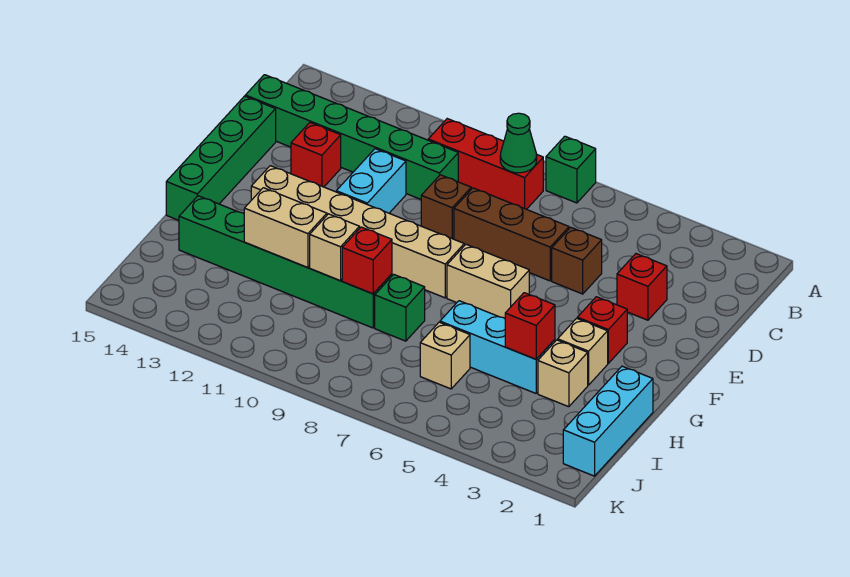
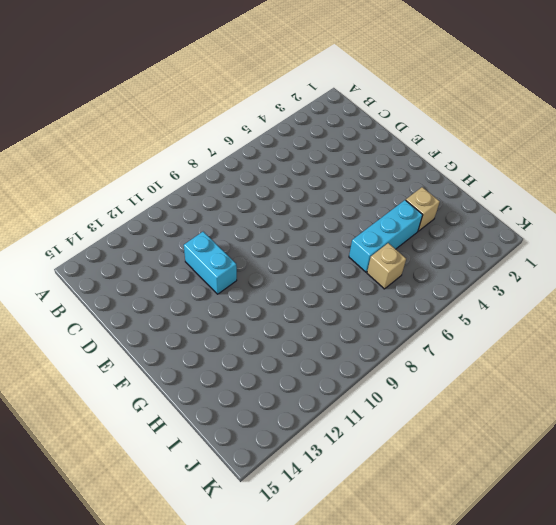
none -> green brick A7 level 1
none -> red brick B8:B10 level 1
none -> green brick C10:C15 level 1

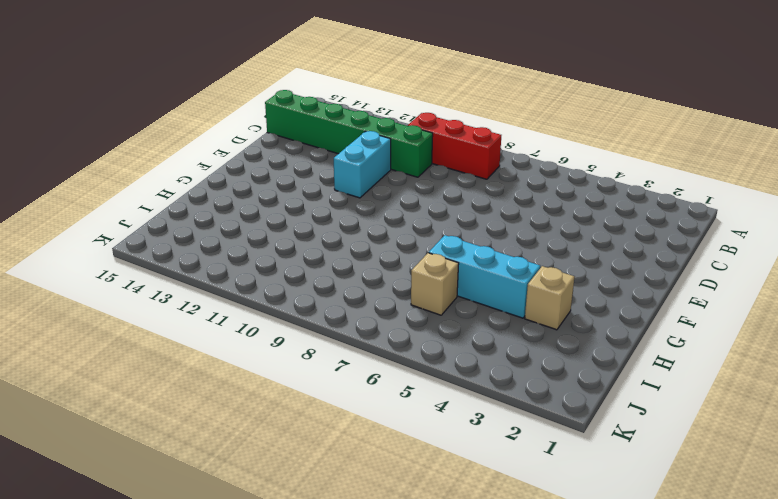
none -> green brick A7 level 1
none -> red brick D3 level 1
none -> brown brick D5 level 1

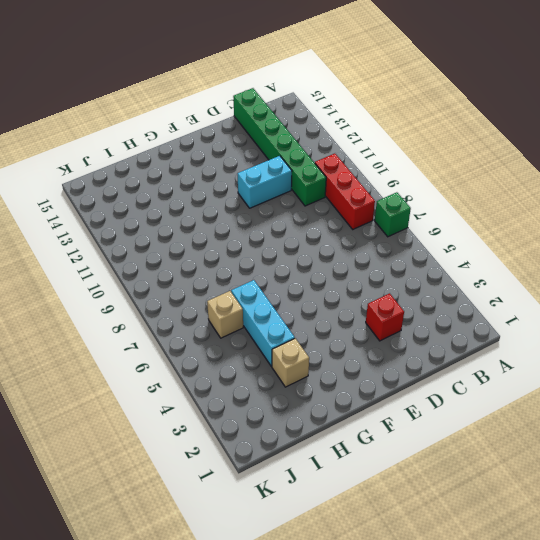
none -> brown brick D5 level 1
none -> brown brick D6:D8 level 1
none -> brown brick D9 level 1

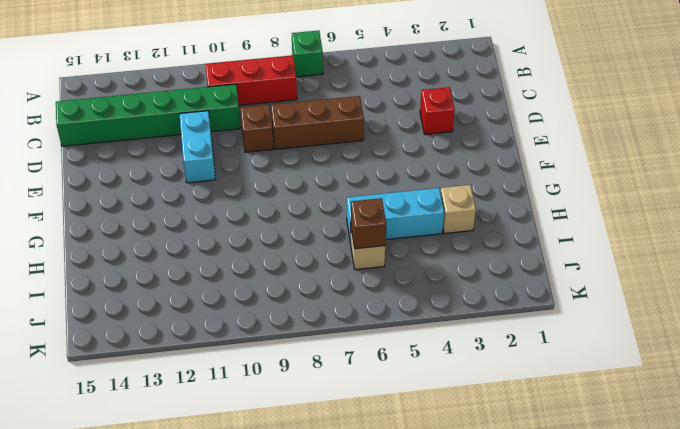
brown brick I6 level 2 -> brown brick D5 level 1
none -> red brick D13 level 1
none -> green brick D15:G15 level 1
none -> red brick F3 level 1

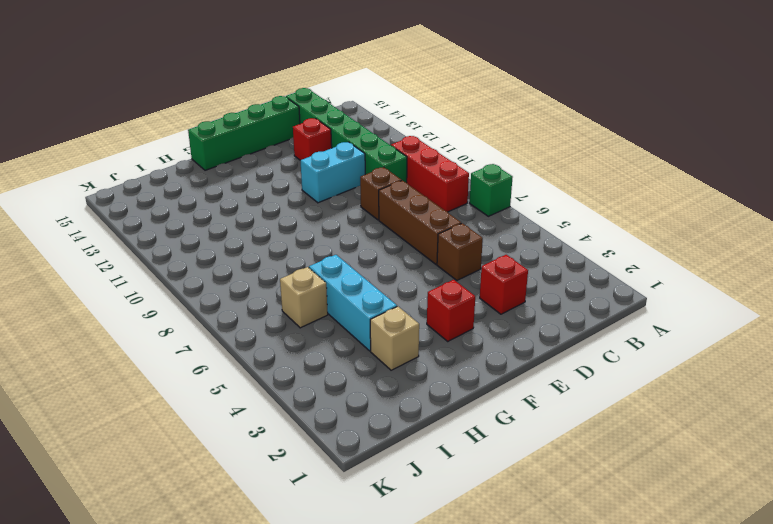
none -> tan brick F6:F7 level 1
none -> tan brick F8:F13 level 1
none -> tan brick G3 level 1

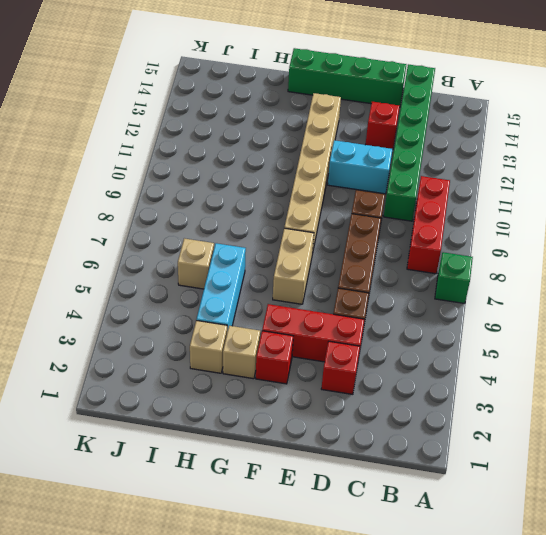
red brick D4:F4 level 1 -> none
none -> cyan brick H1:J1 level 1
none -> green brick H8 level 1
none -> green brick H9:H14 level 1

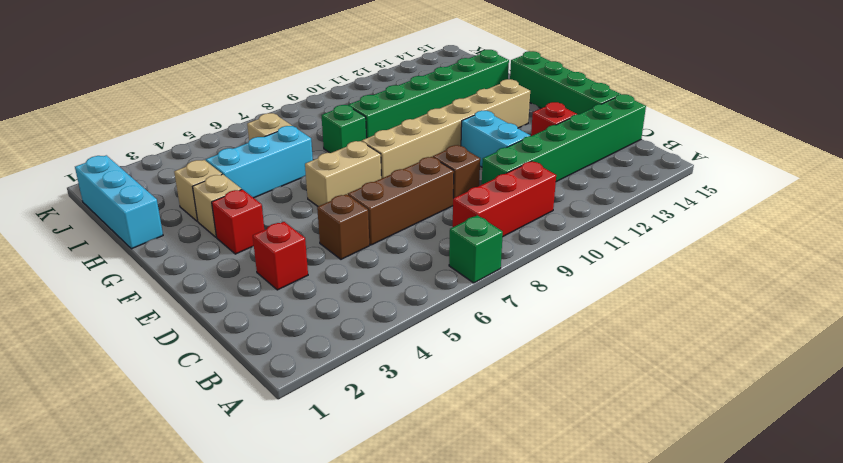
none -> green cone B8 level 2
none -> red brick H4 level 2
none -> red brick H9 level 2

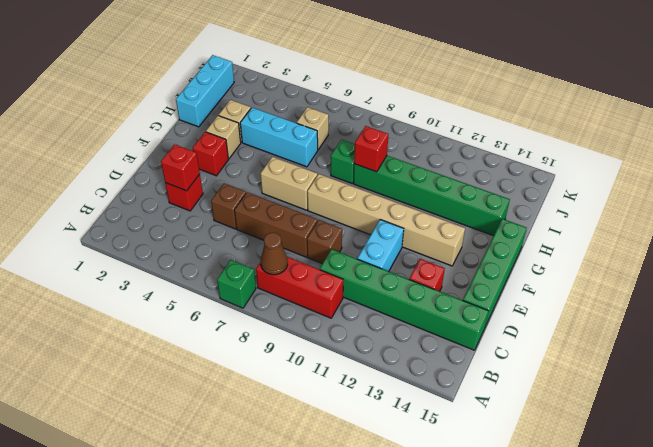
brown cone B8 level 2 -> green cone B8 level 2
red brick D3 level 2 -> red brick H4 level 2
none -> tan brick H10 level 2
none -> tan brick H11:H12 level 2

